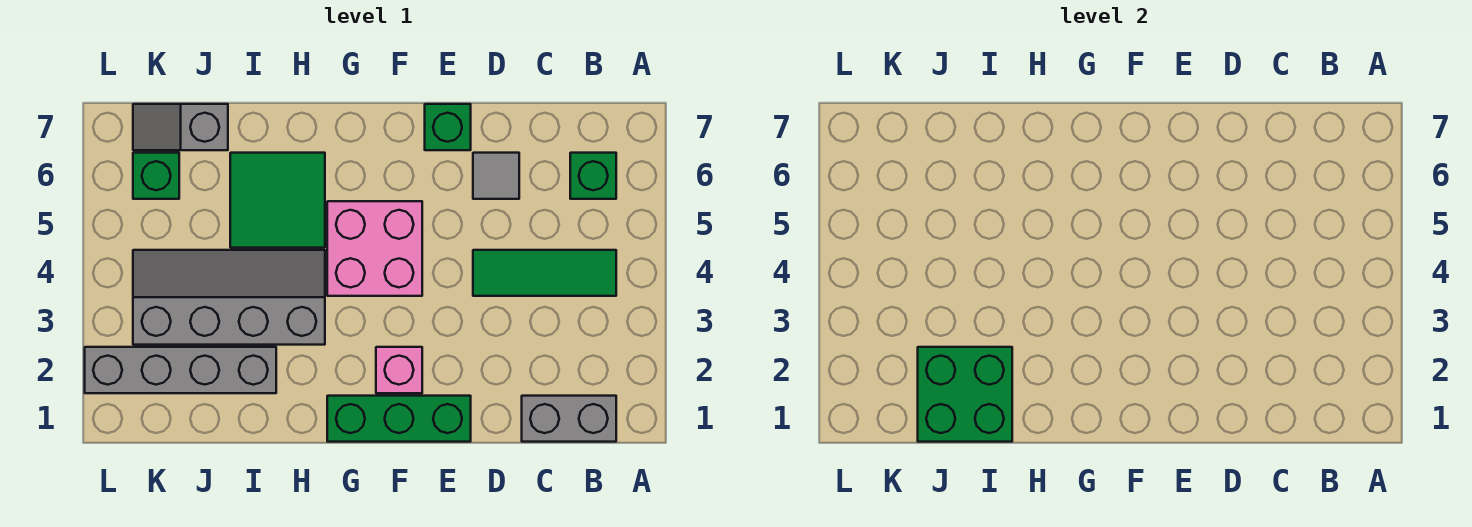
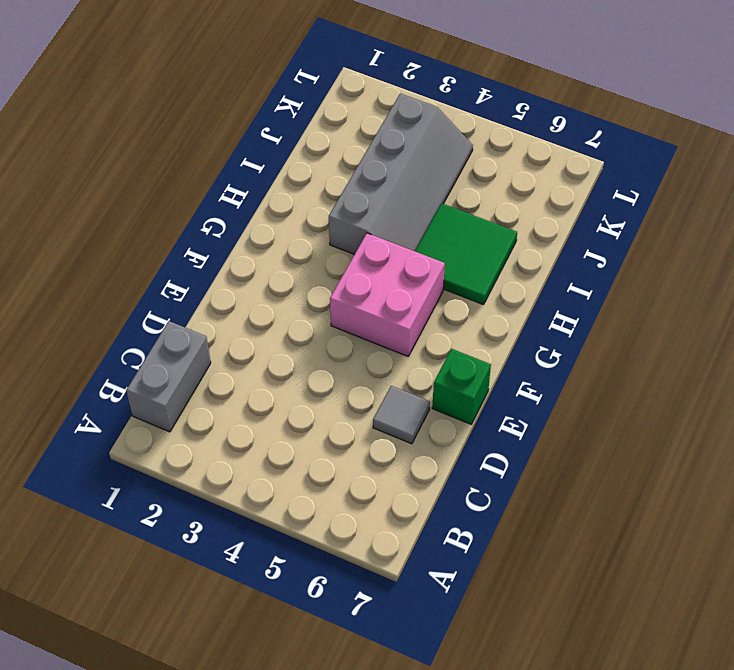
none -> green tile B4:D4 level 1
none -> green brick B6 level 1
none -> green brick E1:G1 level 1

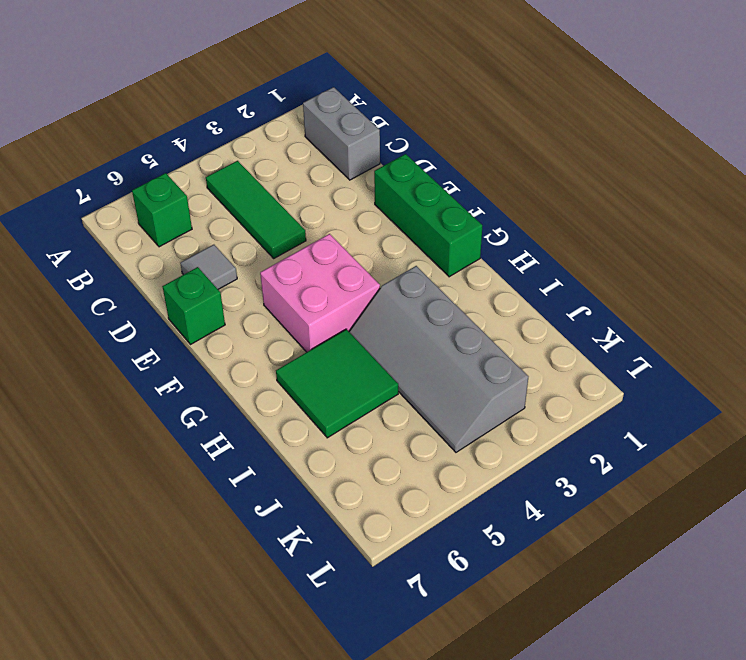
none -> pink brick F2 level 1
none -> grey brick I2:L2 level 1
none -> grey slope J7:K7 level 1 top J

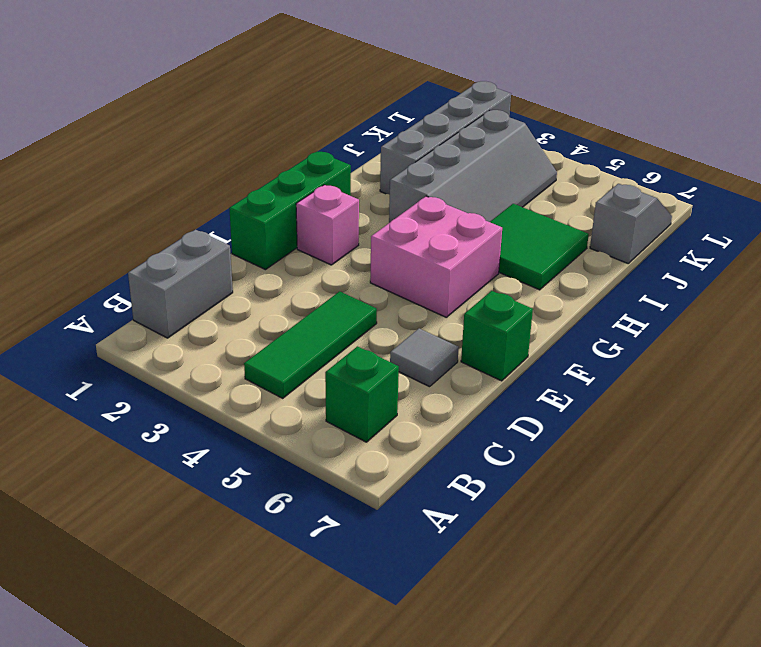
none -> green brick K6 level 1
none -> green brick I1:J2 level 2

